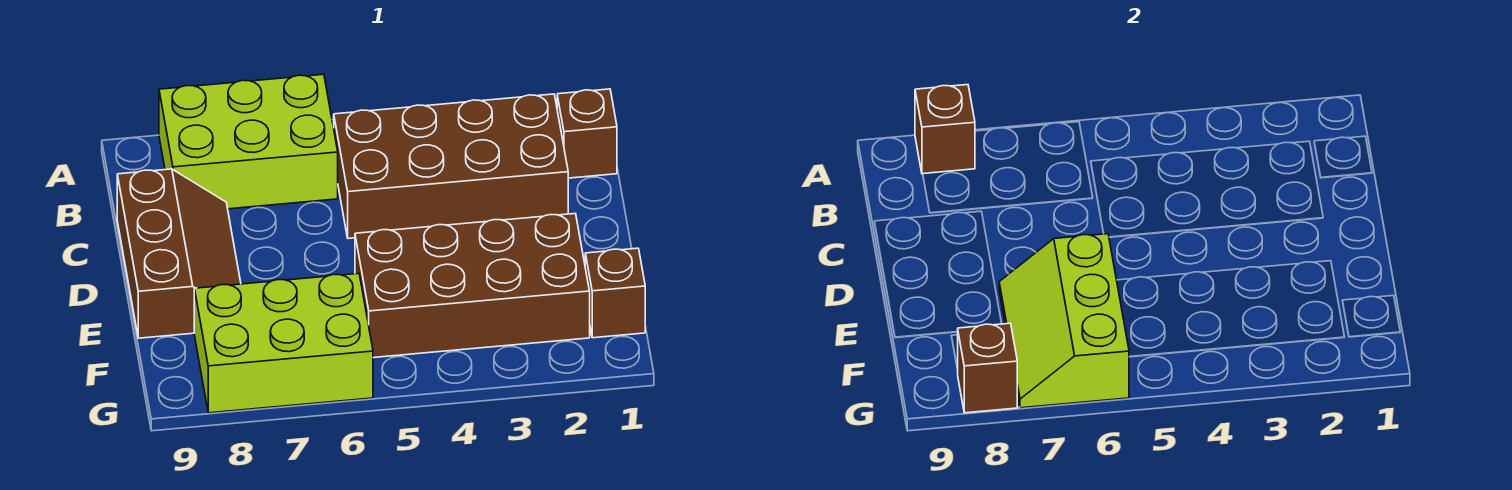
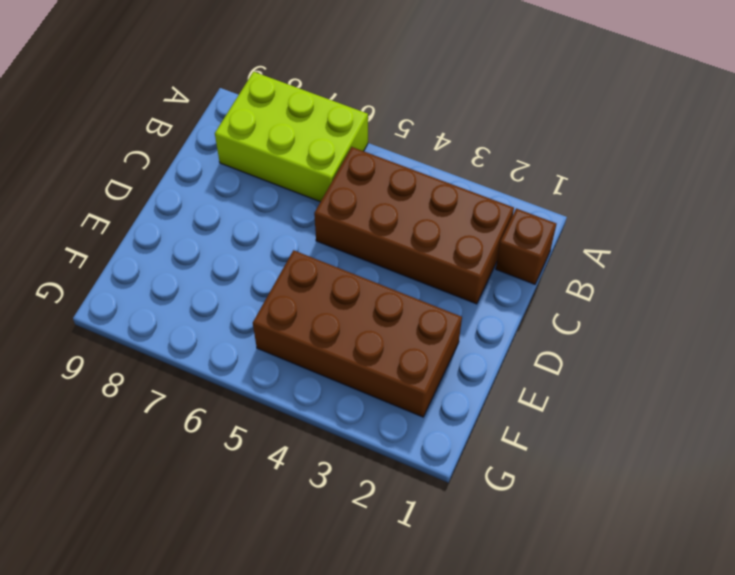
none -> brown slope C8:E9 level 1 top 9
none -> brown brick F1 level 1

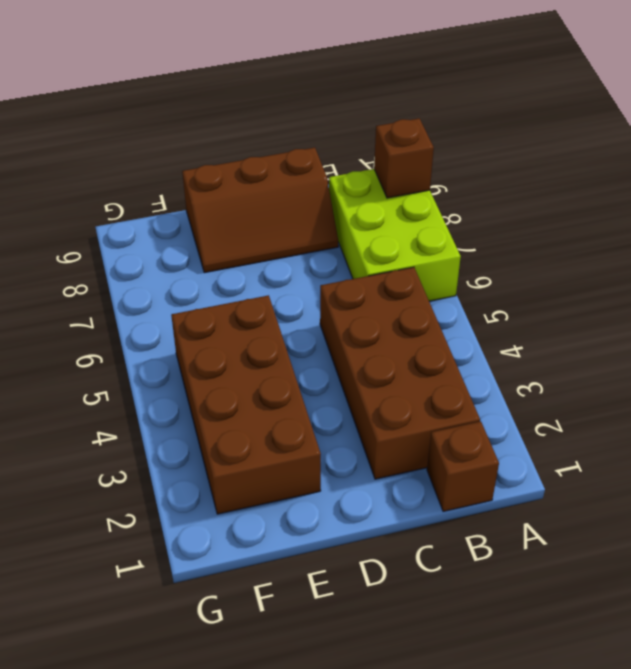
none -> brown brick F1 level 1
none -> lime brick F6:G8 level 1

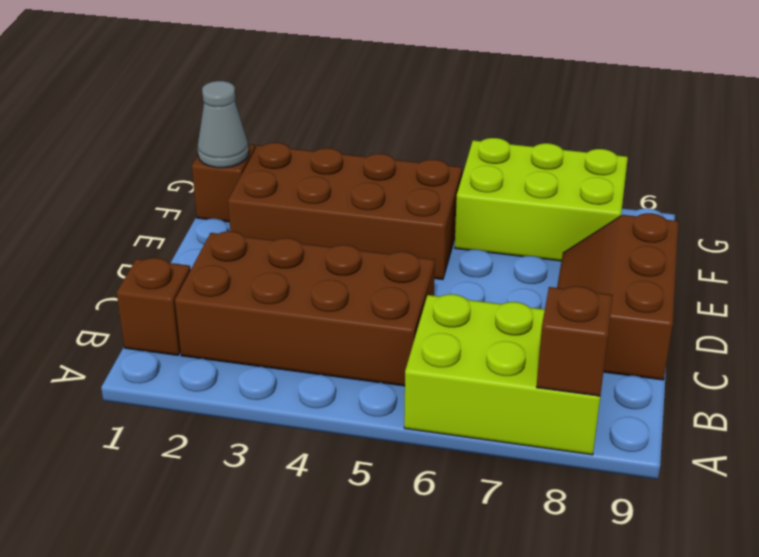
grey cone F1 level 2 -> none
none -> lime slope E6:G7 level 2 top 6
none -> brown brick G8 level 2

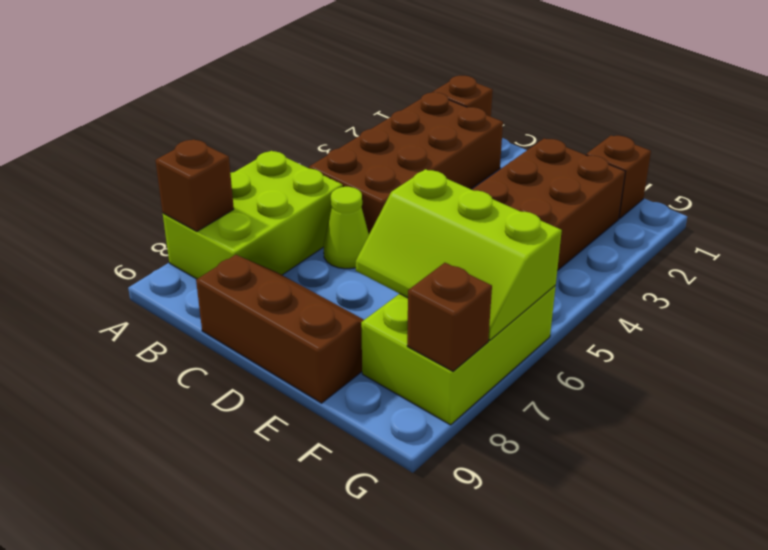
lime cone C6 level 1 -> none

